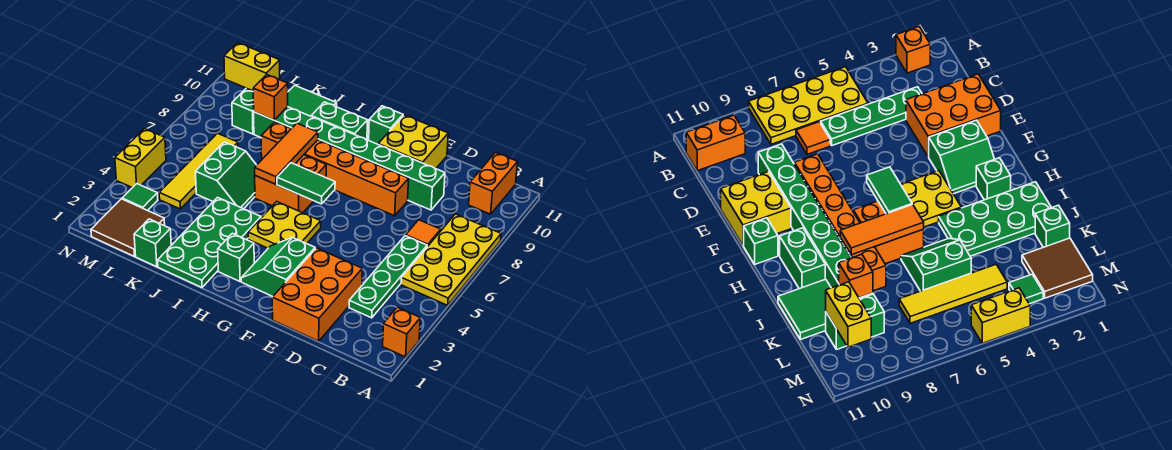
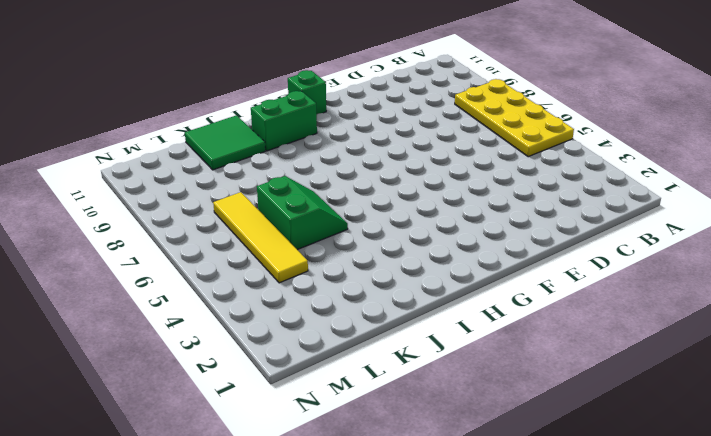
none -> orange brick A2 level 1
none -> orange brick B10:B11 level 1
none -> green plate C3:C6 level 1

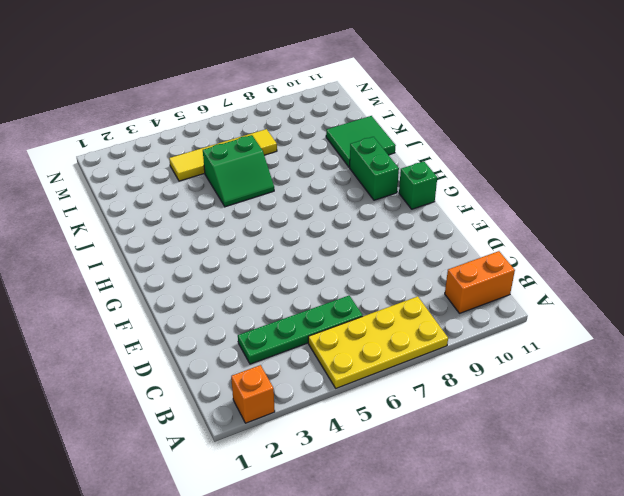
none -> orange tile C7 level 1
none -> orange brick D1:E3 level 1
none -> green brick D9:K9 level 1

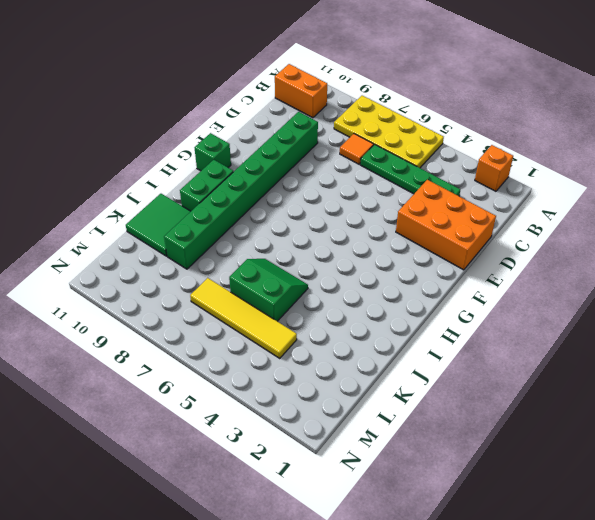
none -> orange brick E8:J8 level 1
none -> yellow brick E10:F11 level 1
none -> green slope F2:G3 level 1 top F

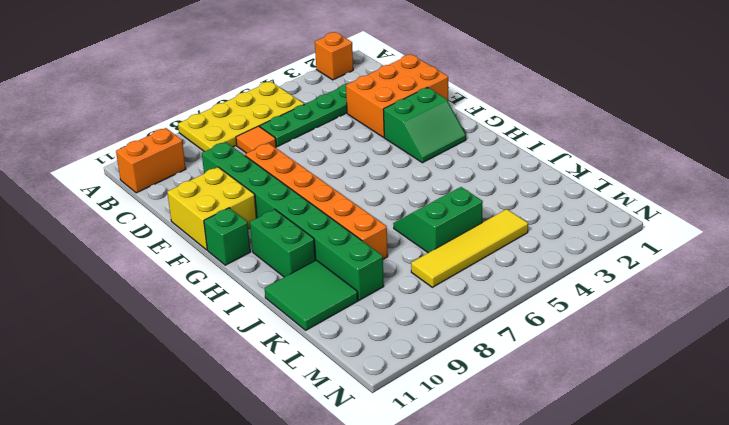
none -> yellow plate G4:H5 level 1
none -> green brick H2 level 1
none -> orange brick H6:I7 level 1

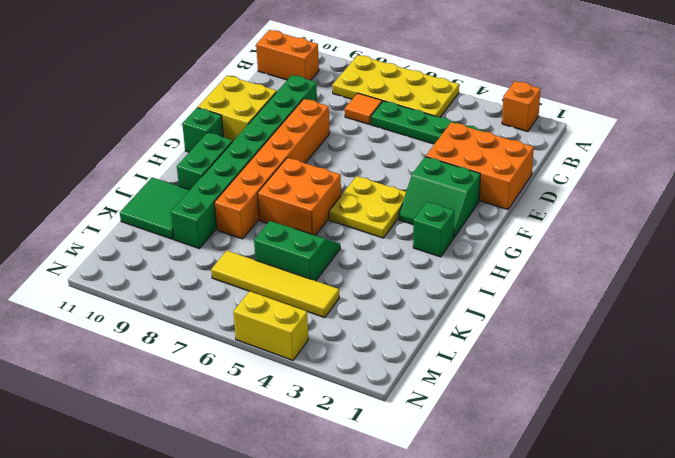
none -> green plate I1:J4 level 1
none -> green brick K1 level 1
none -> brown tile L1:M2 level 1

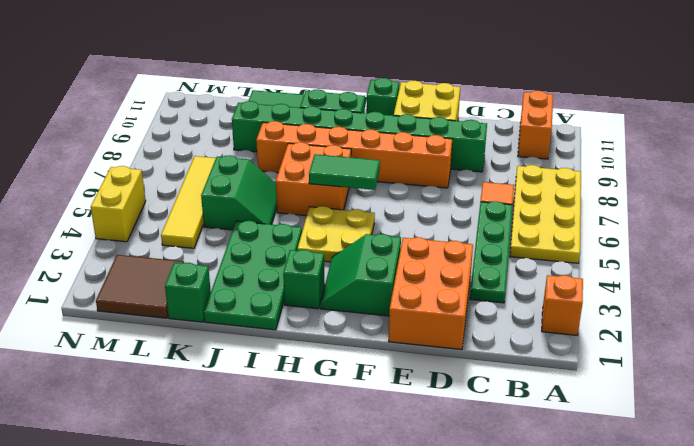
none -> green brick L9:L10 level 1
none -> green tile M3 level 1
none -> orange tile I6:I8 level 2

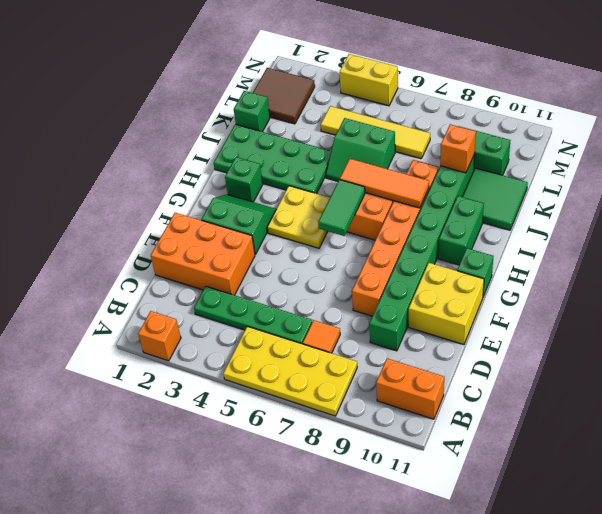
none -> green tile M3 level 1
none -> yellow brick L10:M10 level 2

